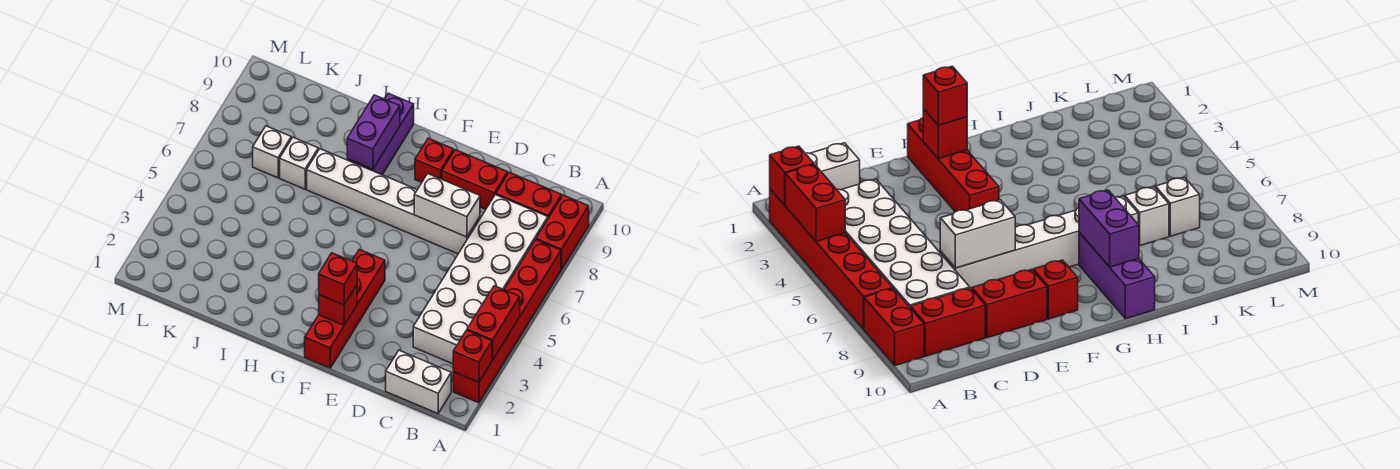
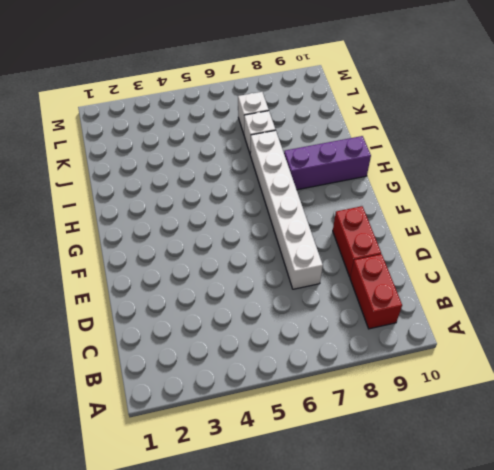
none -> red brick A2:A7 level 1
none -> red brick A8:A9 level 1
none -> white brick B1:C1 level 1

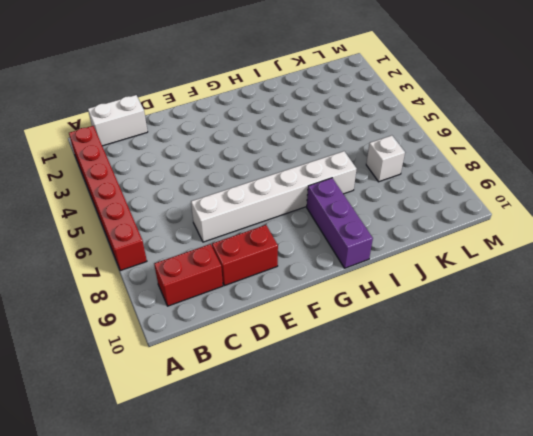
none -> red brick A8:A9 level 1
none -> white brick B3:C8 level 1
none -> red brick F1:F4 level 1

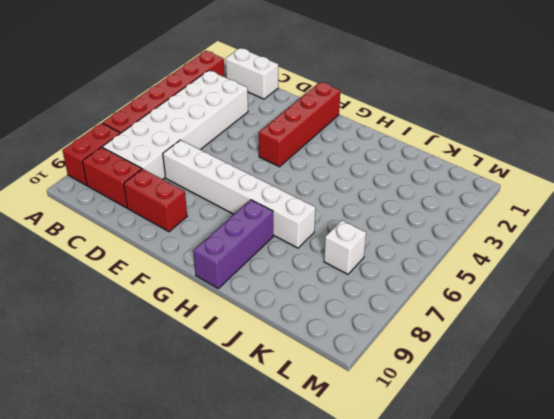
none -> red brick F9 level 1
none -> white brick J7 level 1
none -> red brick A2 level 2

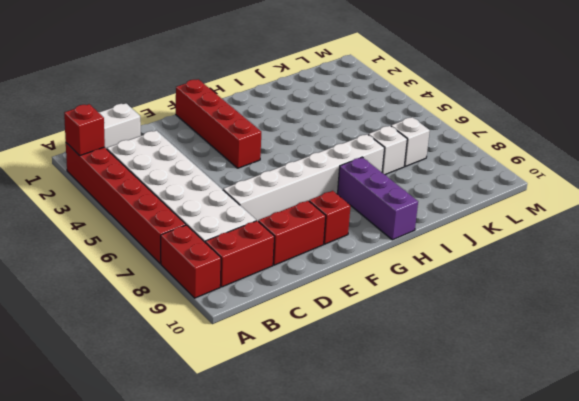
none -> red brick A3:A4 level 2
none -> white brick D7:E7 level 2
none -> red brick F2 level 2

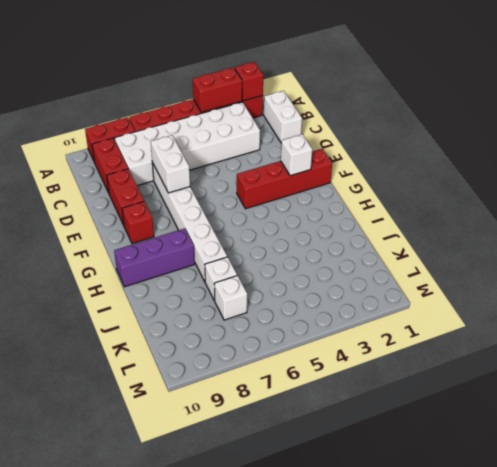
white brick F2 level 2 -> red brick F2 level 2
none -> purple brick H8:H9 level 2
none -> red brick F2 level 3

